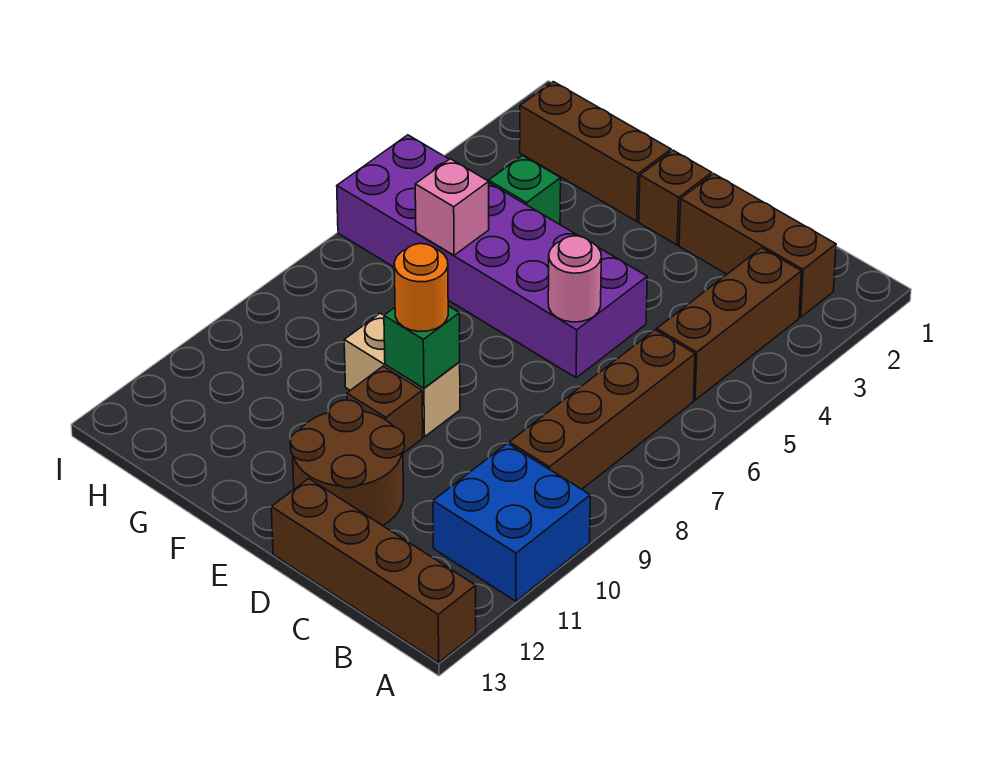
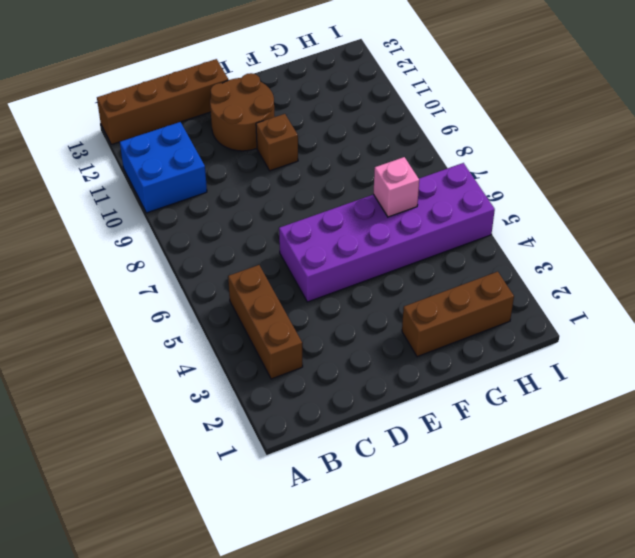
none -> brown brick B2:D2 level 1
none -> brown brick B6:B9 level 1
none -> brown brick E2 level 1

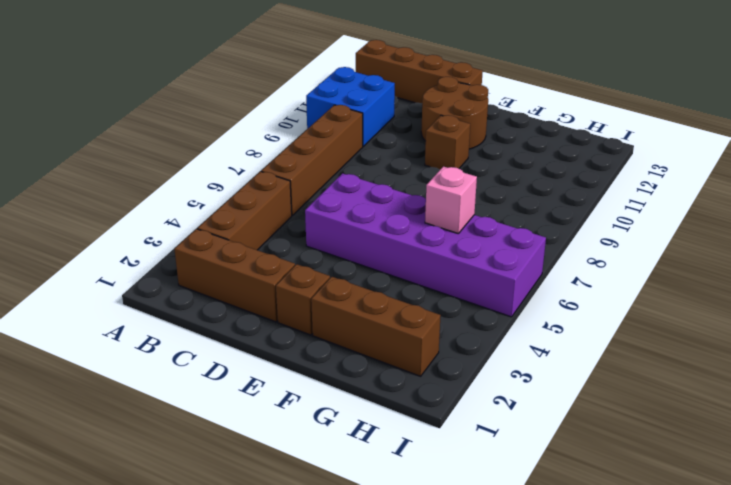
none -> tan brick E9:F9 level 1
none -> green brick G4 level 1
none -> pink round brick D6 level 2

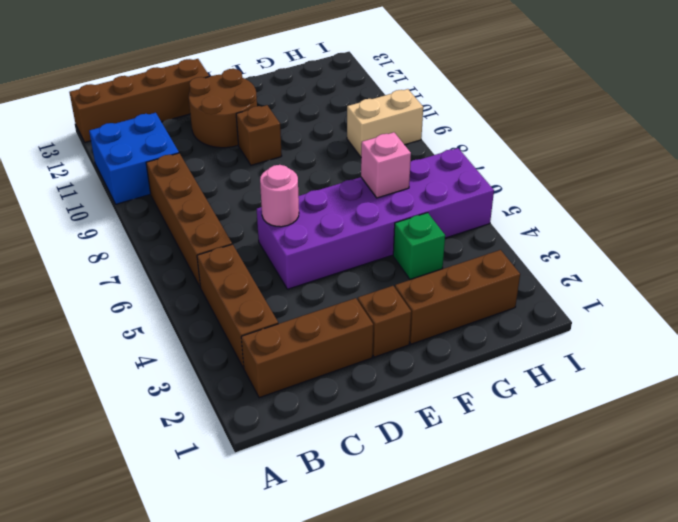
tan brick H9:I9 level 1 -> tan brick E9:F9 level 1
none -> green brick E9 level 2
none -> orange round brick E9 level 3

